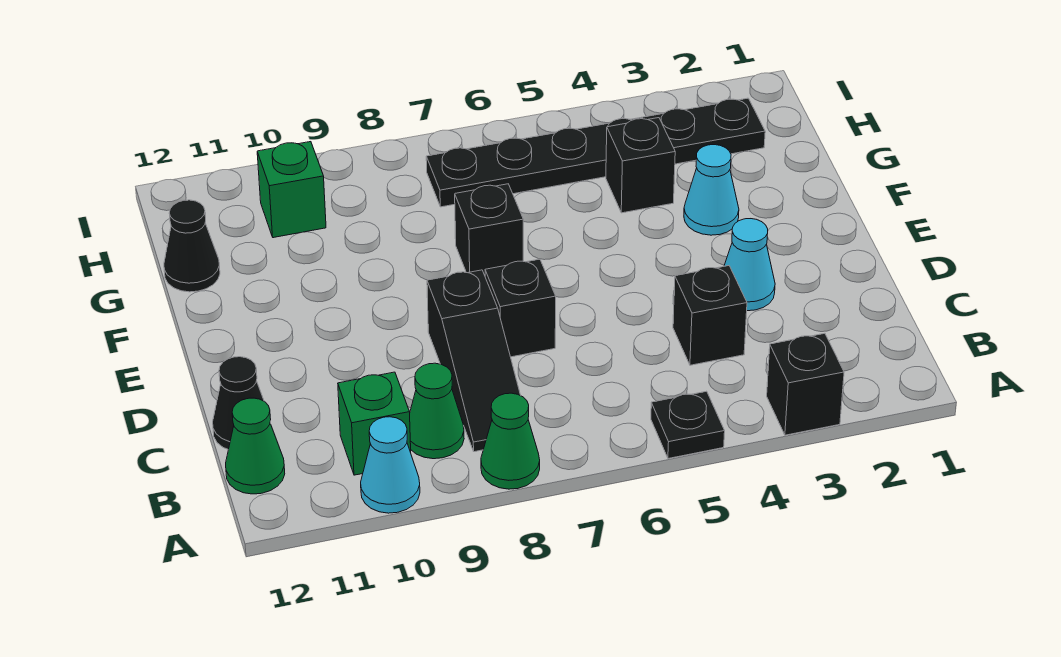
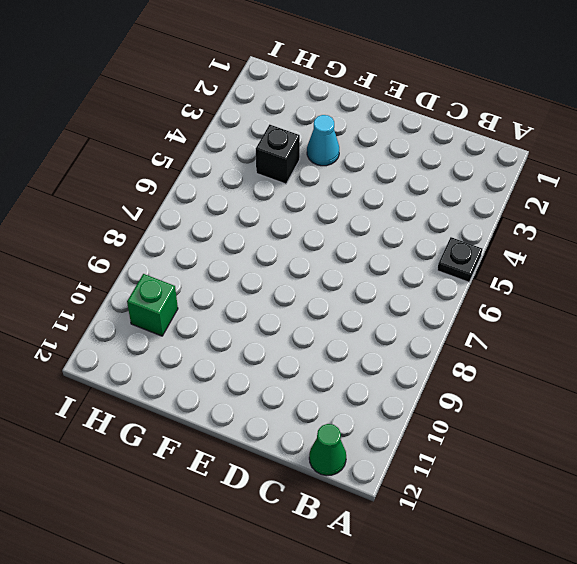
none -> black brick A3 level 1
none -> green cone A8 level 1
none -> cyan cone A10 level 1

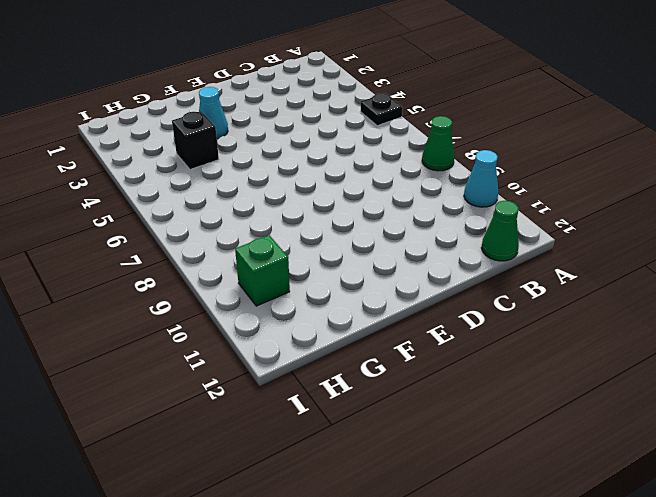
none -> black brick A3 level 1
none -> black slope B8:D8 level 1 top D
none -> green cone B9 level 1

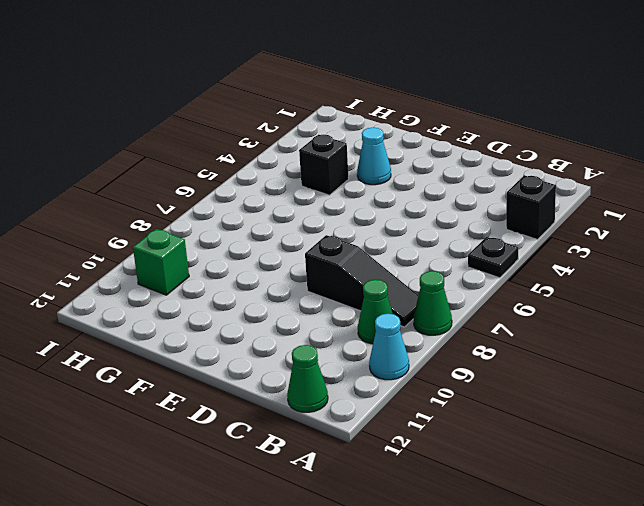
none -> green brick B10 level 1
none -> black brick C4 level 1
none -> black cone C12 level 1

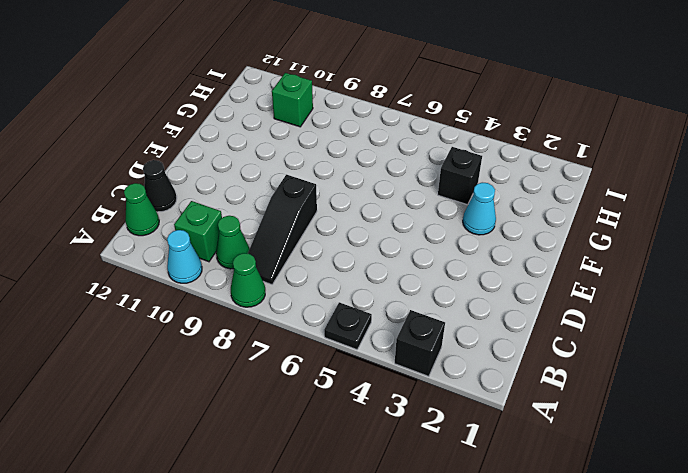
none -> black brick C4 level 1
none -> cyan cone D3 level 1
none -> black brick D7 level 1

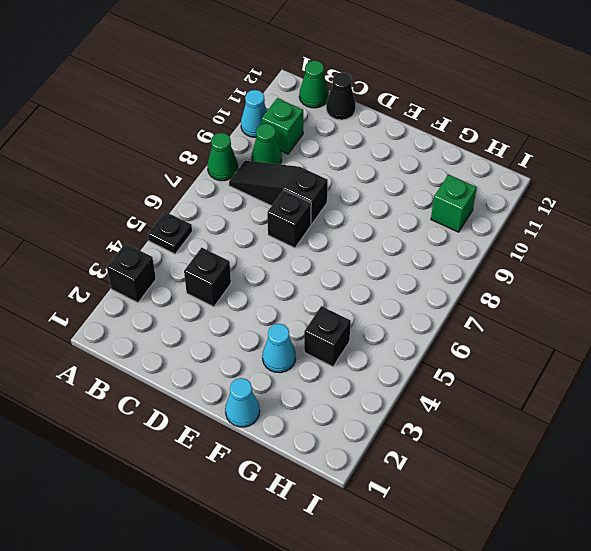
cyan cone F1 level 1 -> cyan cone D3 level 1
none -> black brick F7 level 1
none -> black cone G12 level 1
none -> black plate H2:H7 level 1

